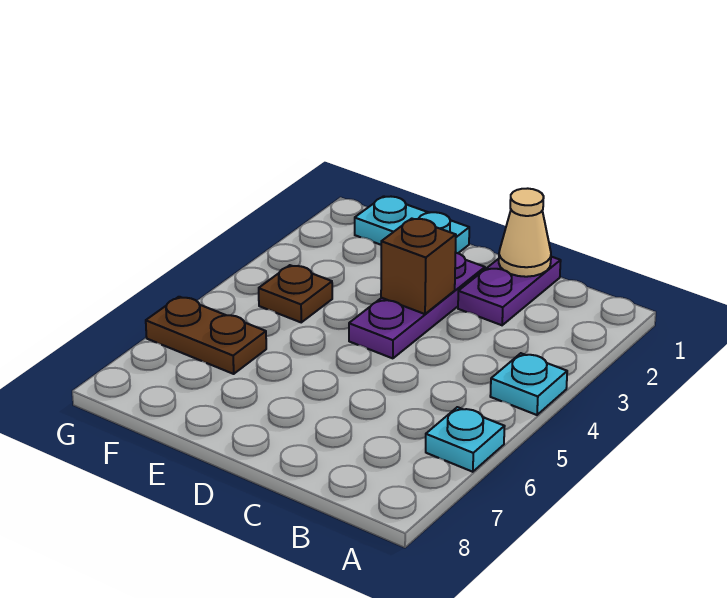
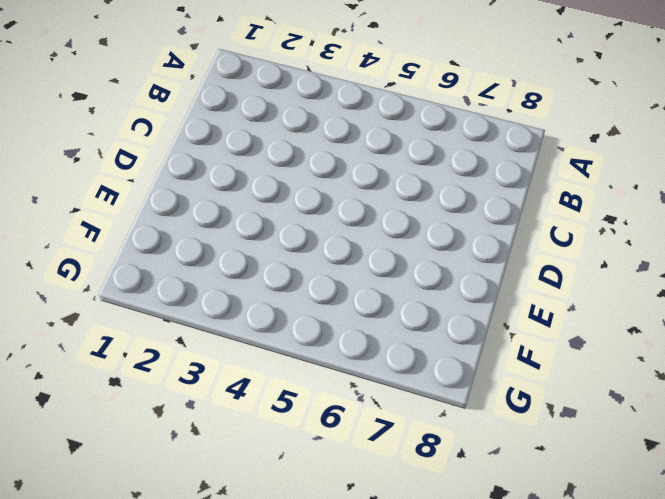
none -> cyan plate A4 level 1
none -> cyan plate A6 level 1

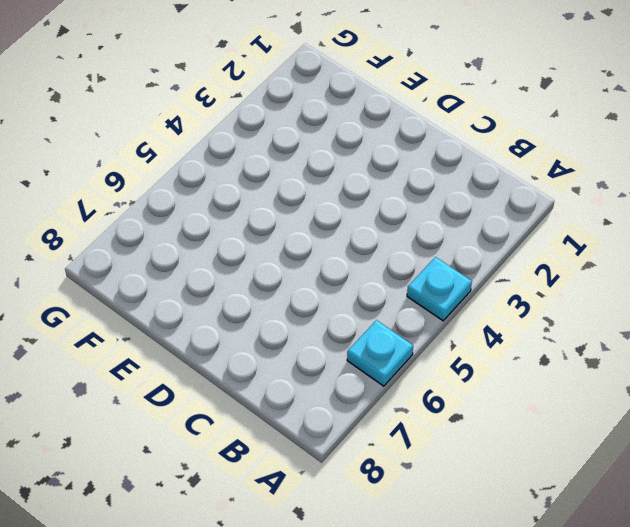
none -> purple plate C1:C2 level 1
none -> purple plate D2:D4 level 1

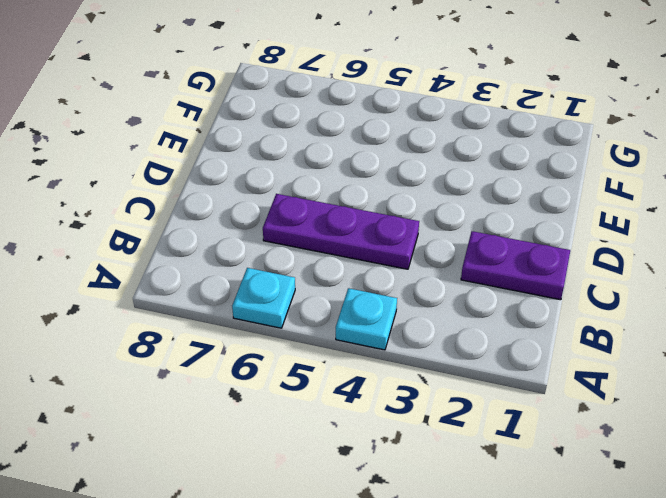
purple plate C4:C6 level 1 -> purple plate D2:D4 level 1
none -> cyan plate E1:F1 level 1
none -> brown plate F4 level 1

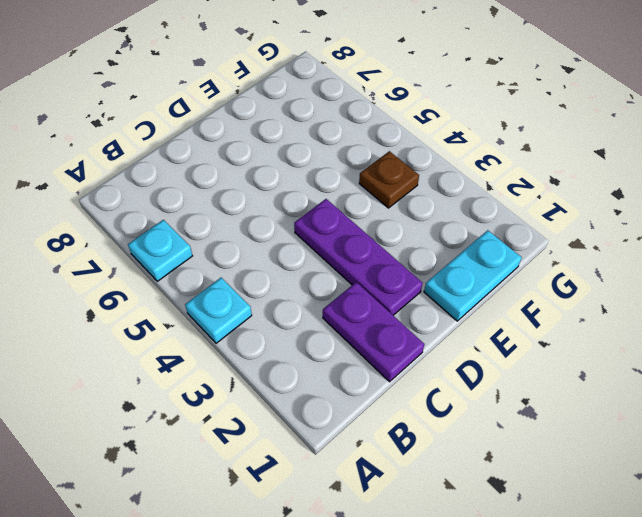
none -> brown plate F6:G6 level 1
none -> tan cone C1 level 2

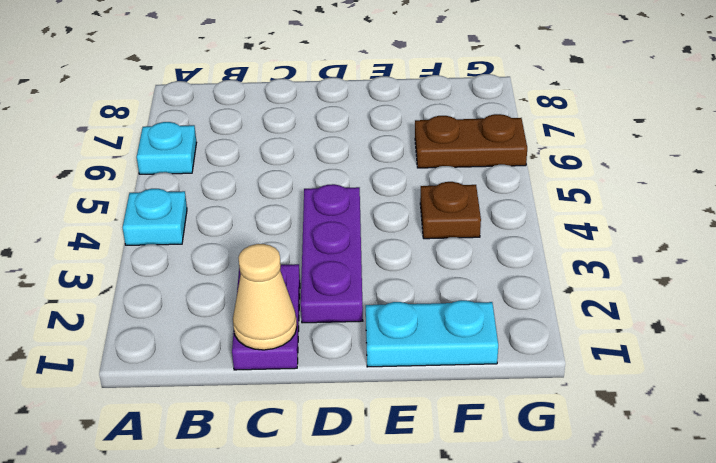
none -> brown brick D3 level 2

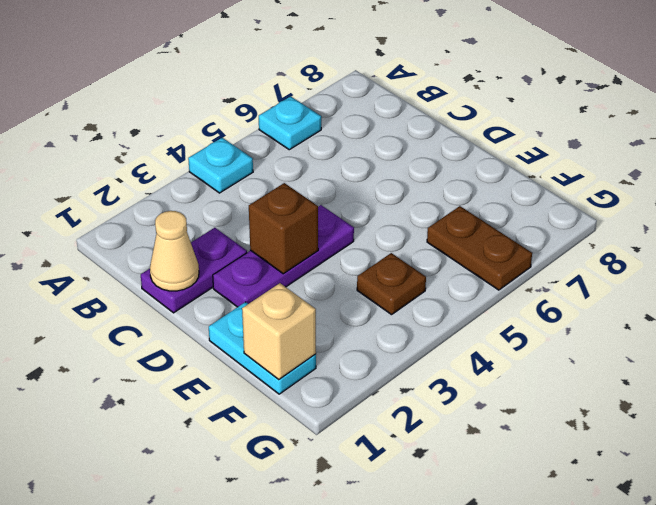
tan brick F1 level 2 -> none

